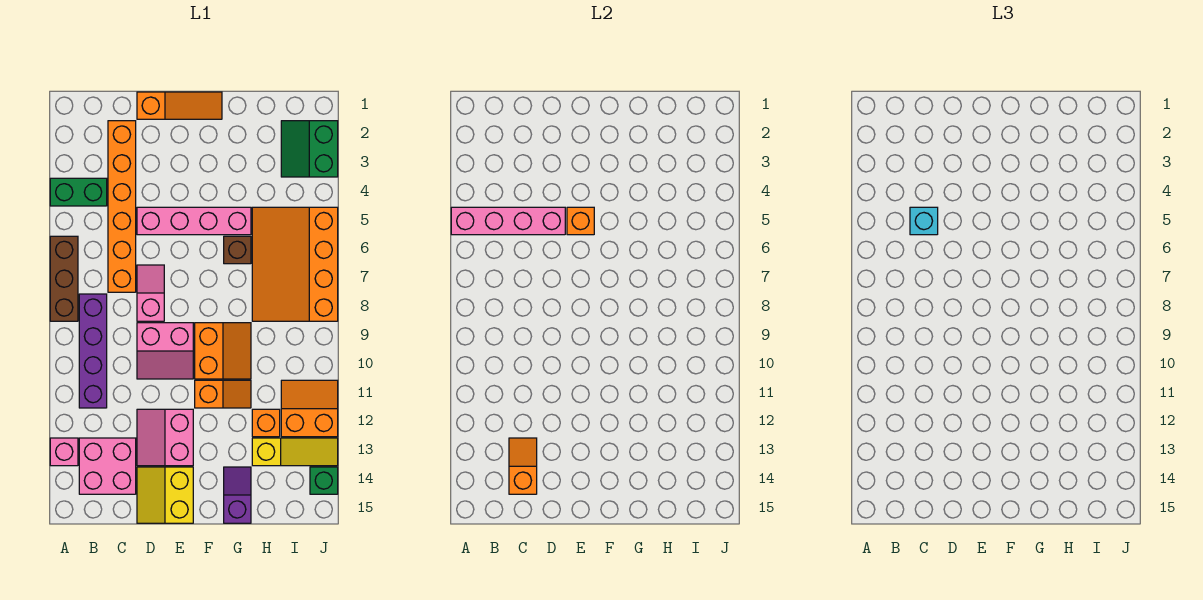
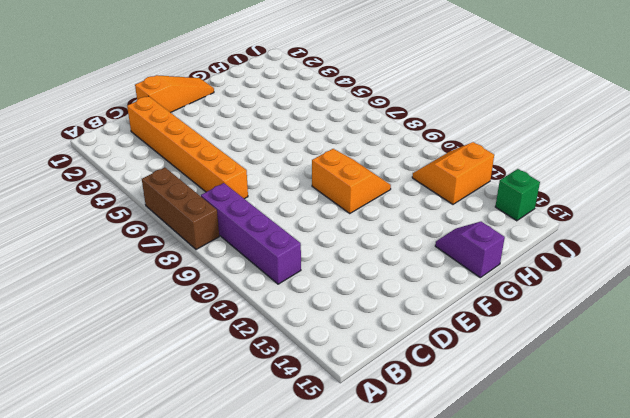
none -> green brick A4:B4 level 1
none -> pink brick A13 level 1
none -> pink brick B13:C14 level 1

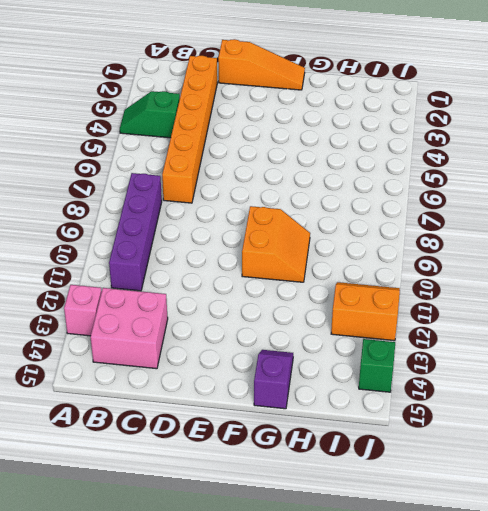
green slope A4:B4 level 1 top B -> green brick A4:B4 level 1
none -> brown brick A6:A8 level 1
none -> pink brick D5:G5 level 1
none -> pink slope D7:D8 level 1 top 8

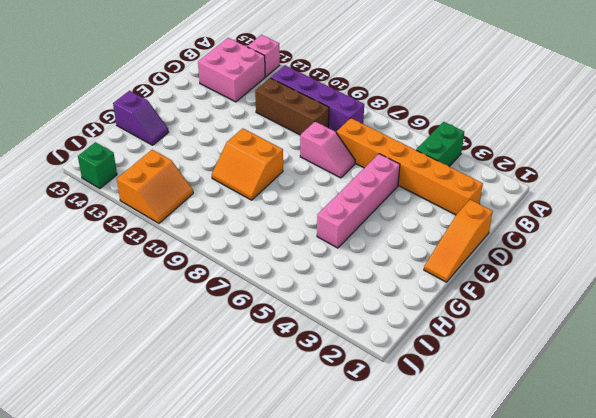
brown brick C9:C11 level 1 -> brown brick A6:A8 level 1
none -> pink slope D9:E10 level 1 top 9
none -> pink slope D12:E13 level 1 top E
none -> yellow slope D14:E15 level 1 top E

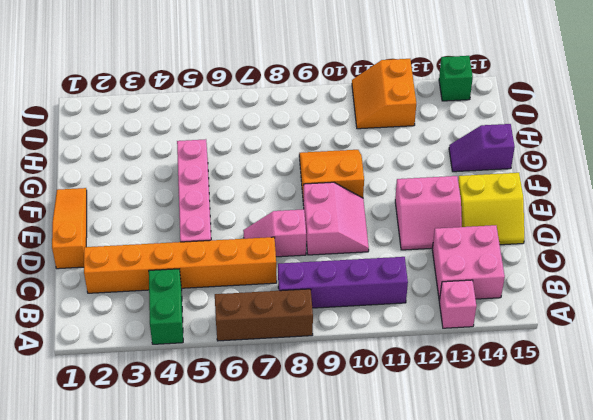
none -> orange slope F11:G11 level 1 top F
none -> brown brick G6 level 1
none -> orange slope H5:J8 level 1 top J

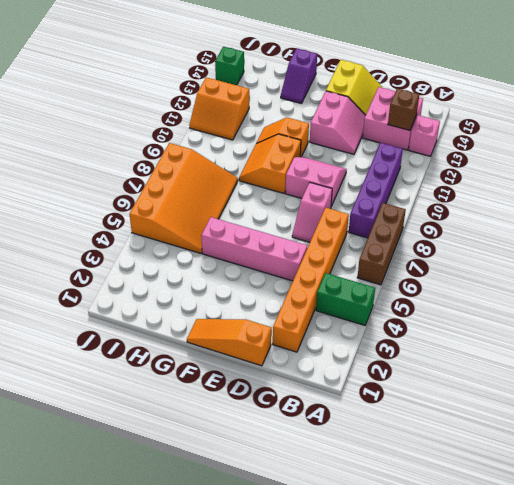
brown brick B13 level 2 -> brown brick G6 level 1
none -> orange brick H12 level 1
none -> yellow slope H13:J13 level 1 top H
none -> green slope I2:J3 level 1 top J

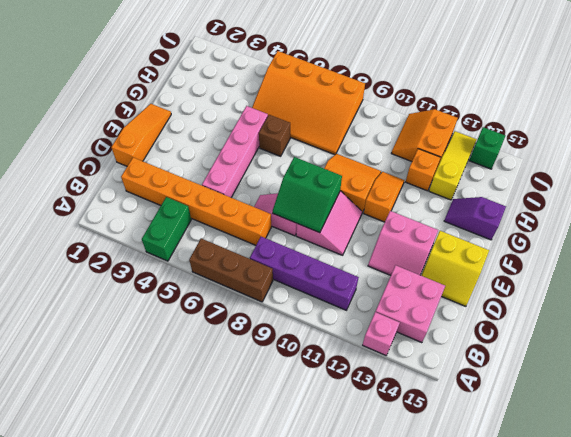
green slope D8:E9 level 2 top E -> green slope I2:J3 level 1 top J
none -> pink brick A5:D5 level 2
none -> orange slope C13:C14 level 2 top 14
none -> orange brick E5 level 2

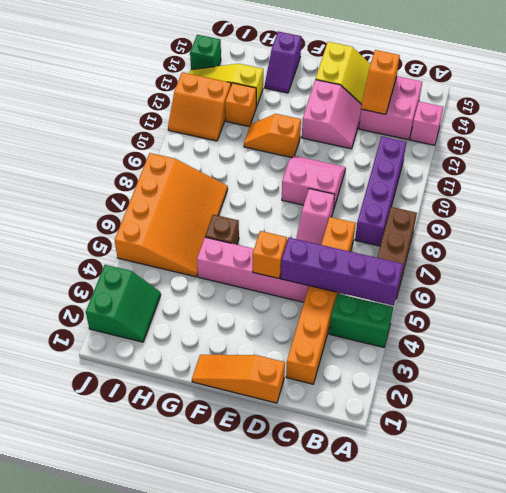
purple brick A5:D5 level 2 -> pink brick A5:D5 level 2
none -> orange slope F9:G10 level 1 top F
none -> cyan brick C5 level 3

